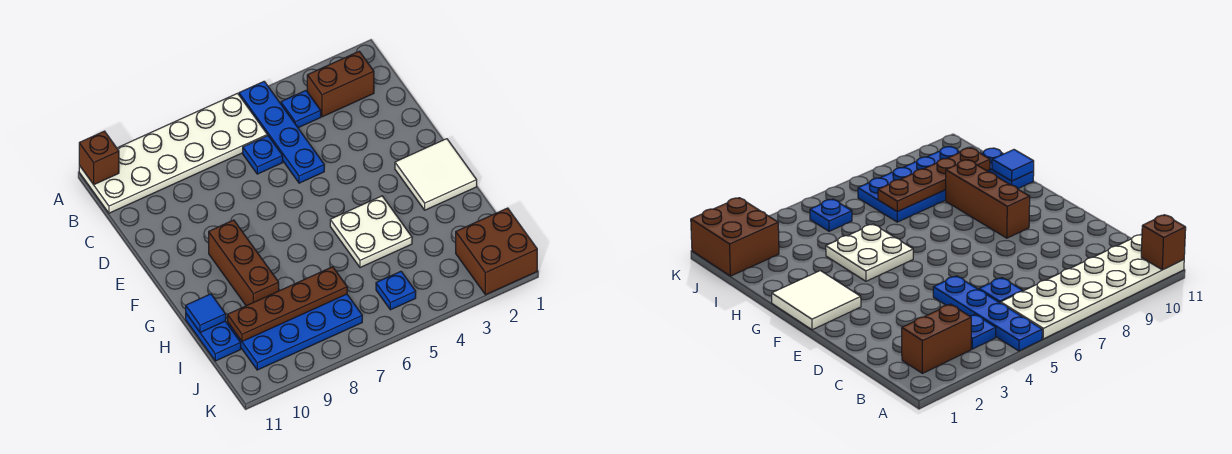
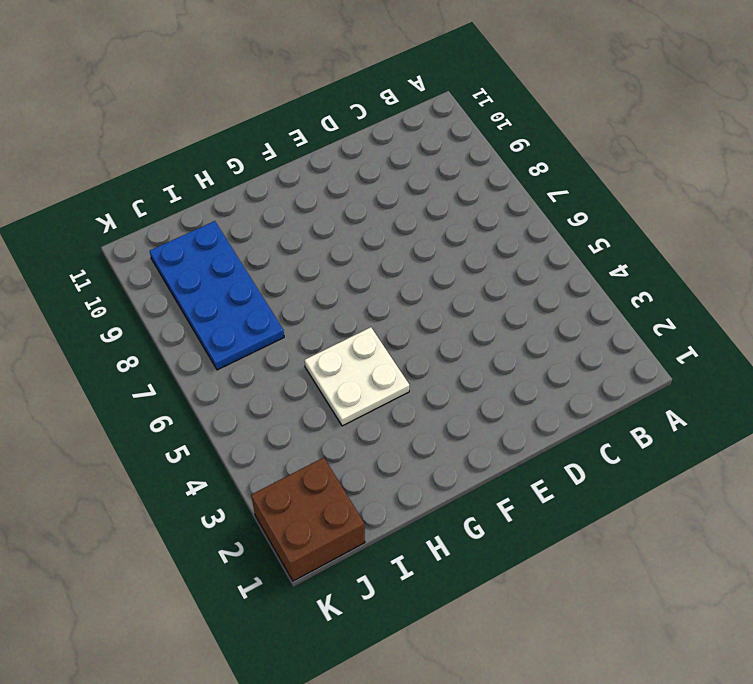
none -> blue plate A5:D5 level 1
none -> white plate A6:B11 level 1
none -> brown brick B2:B3 level 1

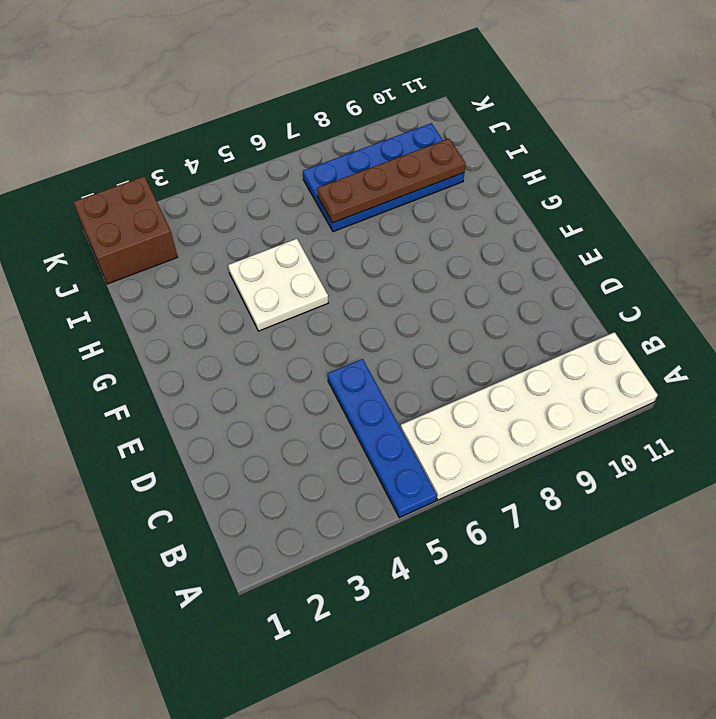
none -> brown brick B2:B3 level 1
none -> blue plate B4 level 1
none -> blue plate C6 level 1

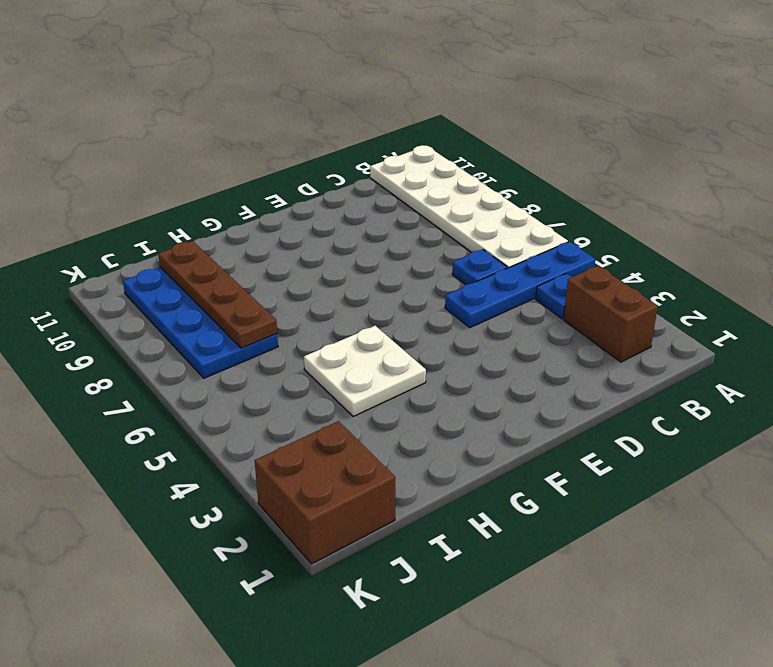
none -> white tile F1:G2 level 1
none -> brown brick F9:H9 level 1
none -> blue plate H11:I11 level 1

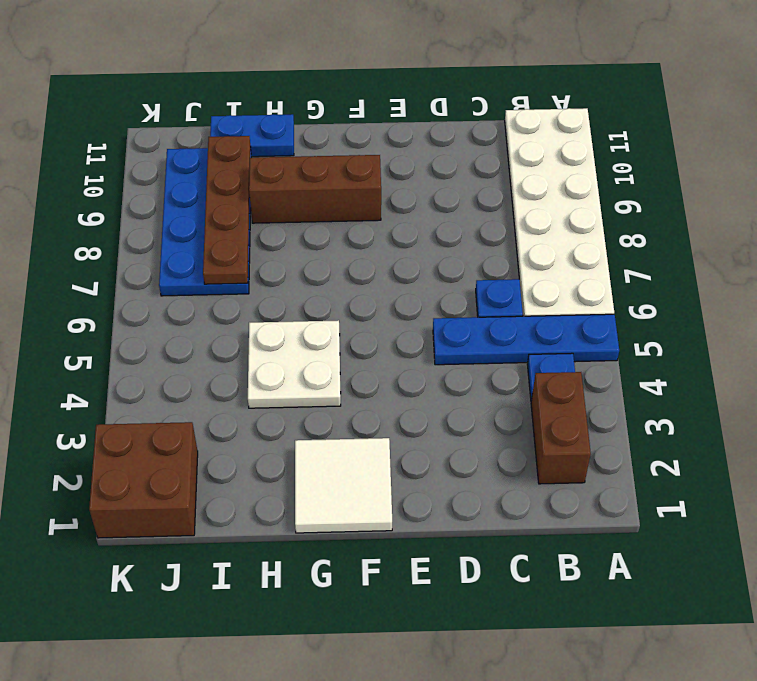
none -> blue plate J5 level 1
none -> brown brick A11 level 2
none -> blue tile H11 level 2

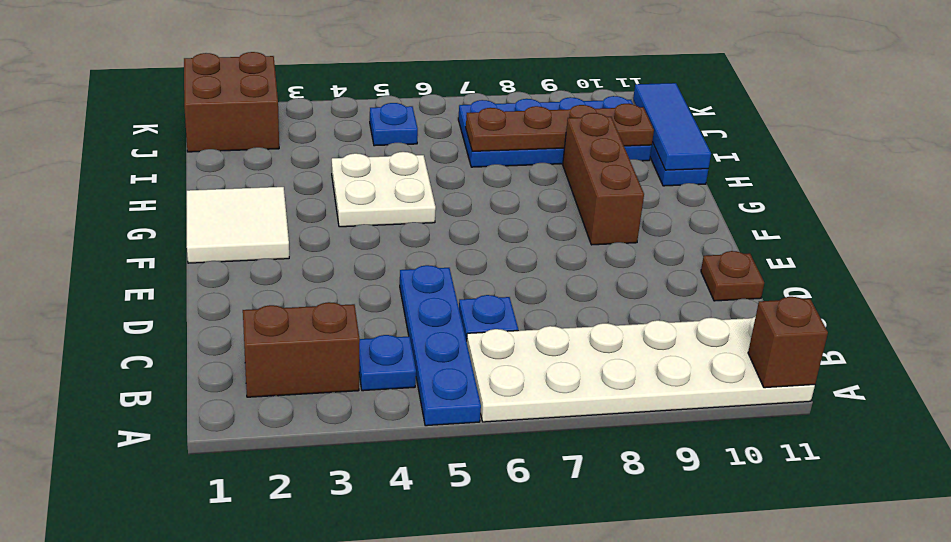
brown plate D11 level 1 -> none
blue tile H11:J11 level 2 -> blue tile H11 level 2

